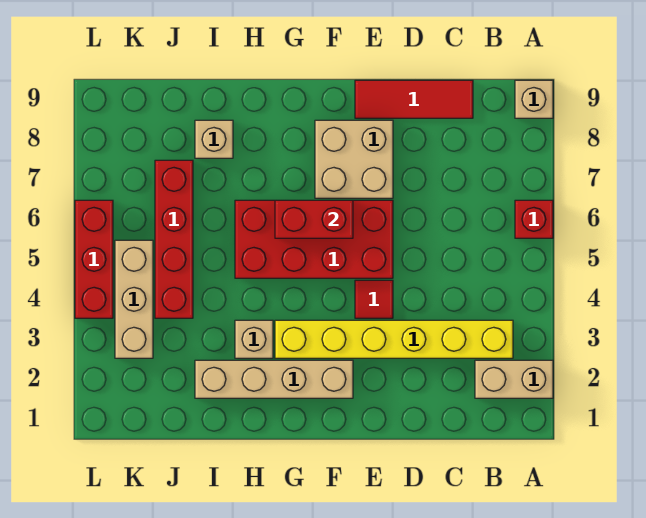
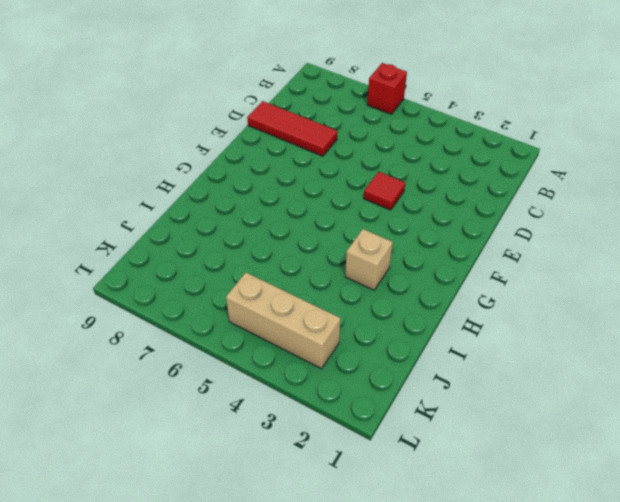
red tile D7:D9 level 1 -> red tile C9:E9 level 1
none -> tan brick A2:B2 level 1
none -> tan brick A9 level 1
none -> yellow brick B3:G3 level 1

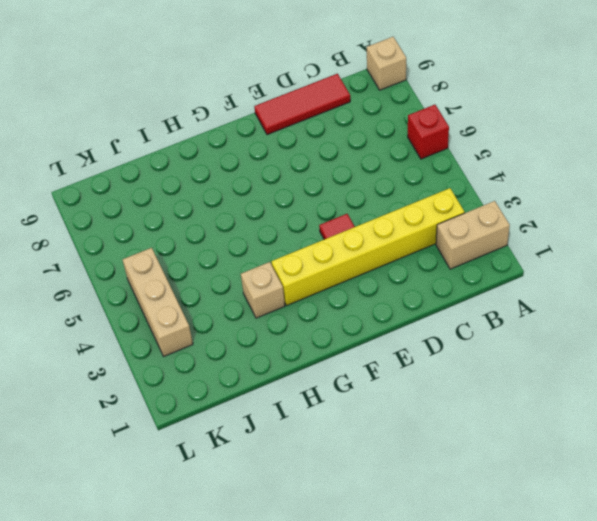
none -> red brick E5:H6 level 1
none -> tan brick E7:F8 level 1
none -> tan brick F2:I2 level 1

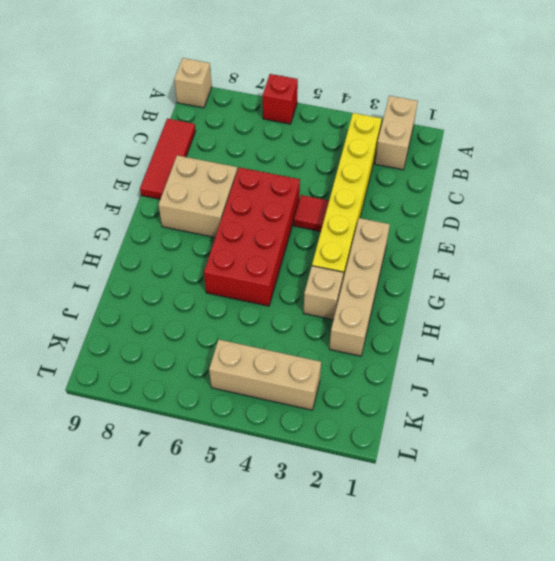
none -> tan brick I8 level 1
none -> red brick J4:J7 level 1
none -> red brick L4:L6 level 1

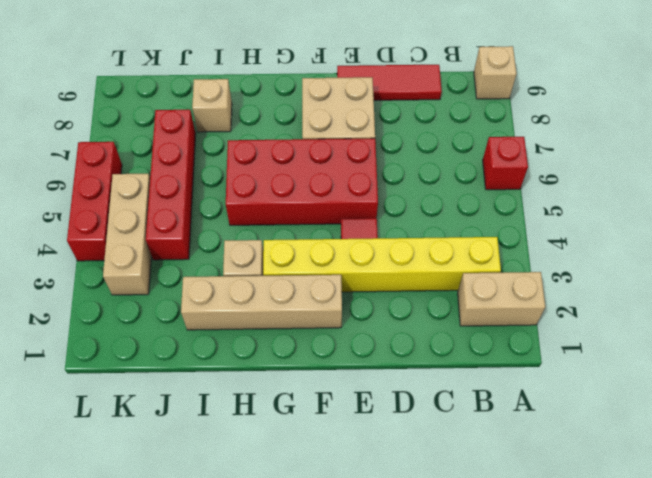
none -> red brick F6:G6 level 2

